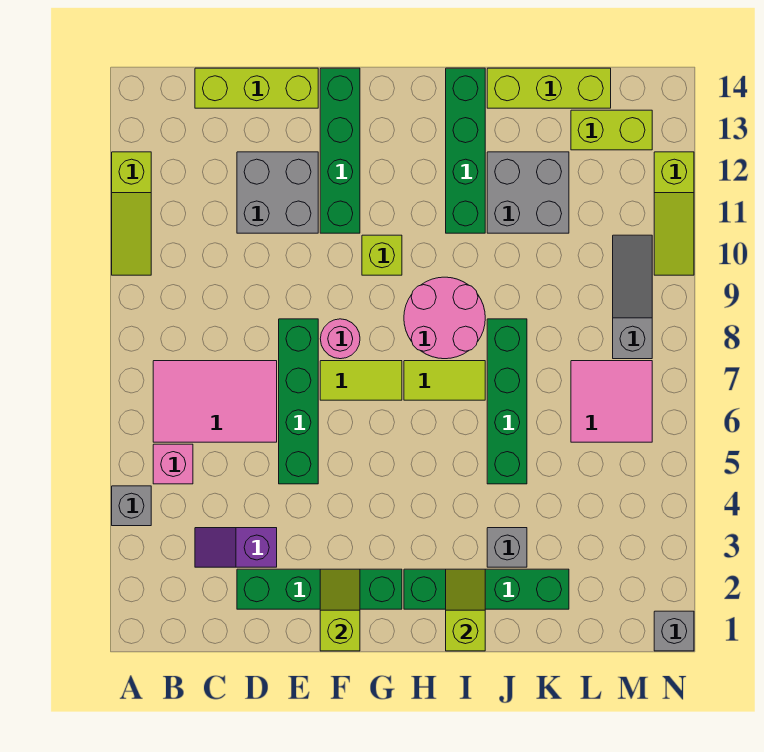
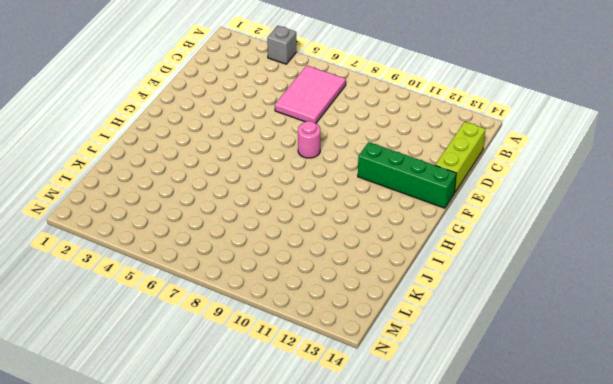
none -> lime slope A10:A12 level 1 top 12
none -> pink brick B5 level 1
none -> purple slope C3:D3 level 1 top D

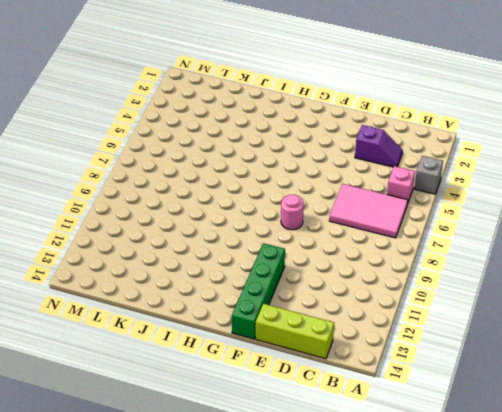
none -> lime slope A10:A12 level 1 top 12
none -> green brick D2:G2 level 1
none -> grey brick D11:E12 level 1

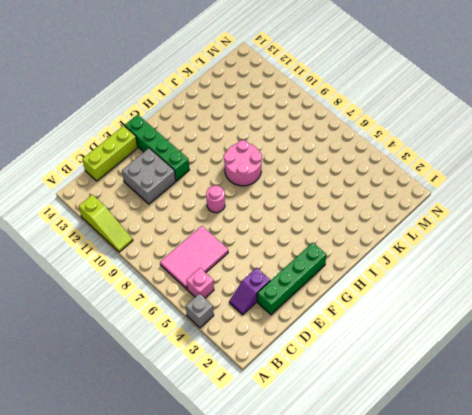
none -> green brick E5:E8 level 1
none -> lime tile F7:G7 level 1
none -> lime brick G10 level 1

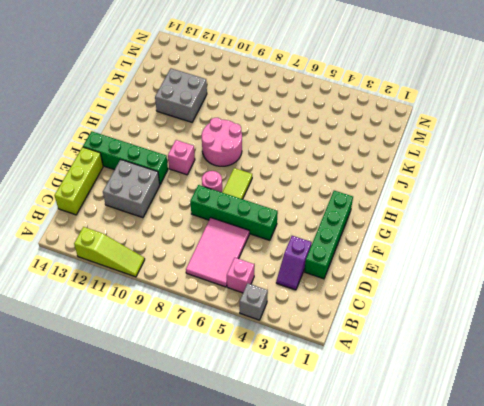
pink brick G10 level 1 -> lime brick G10 level 1
none -> green brick H2:K2 level 1
none -> lime tile H7:I7 level 1
none -> green brick I11:I14 level 1

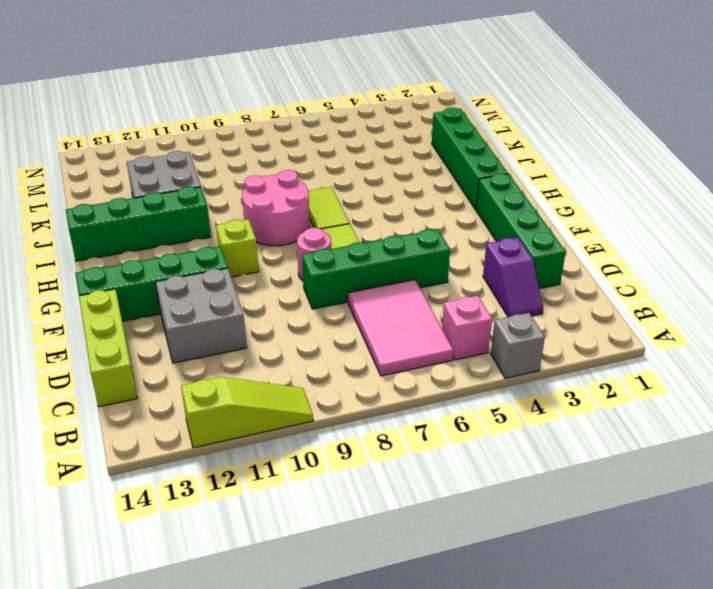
none -> grey brick J3 level 1
none -> green brick J5:J8 level 1
none -> lime brick J14:L14 level 1

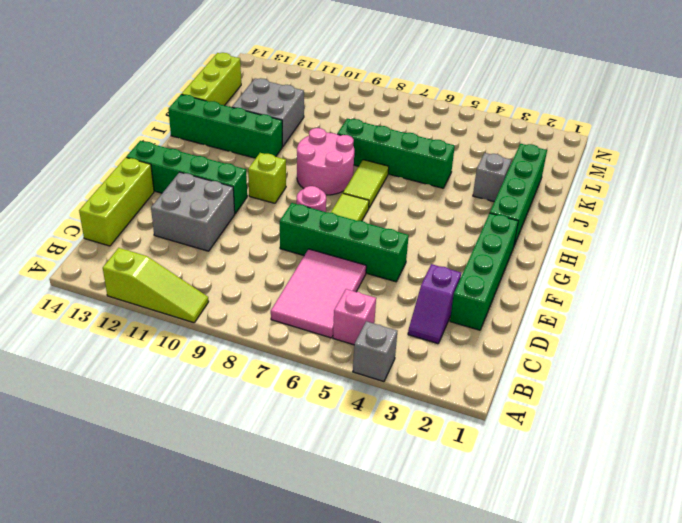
none -> pink tile L6:M7 level 1
none -> lime brick L13:M13 level 1
none -> grey slope M8:M10 level 1 top 8

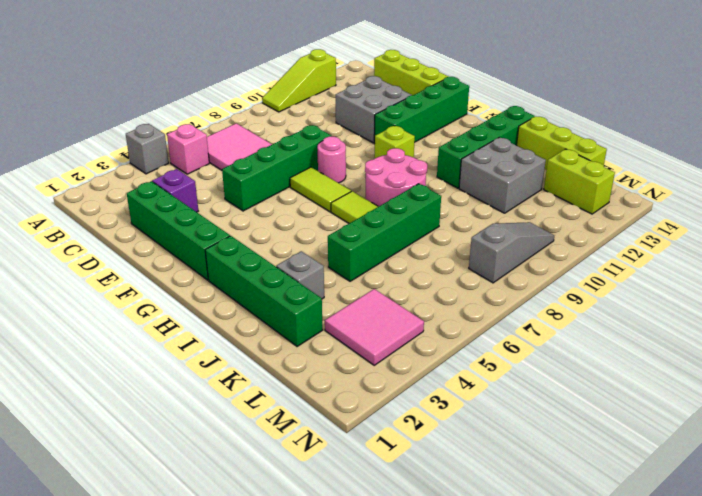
pink tile L3:M4 level 1 -> pink tile L6:M7 level 1
none -> grey brick N1 level 1
none -> lime slope N10:N12 level 1 top 12
none -> lime slope F1:F2 level 2 top 1

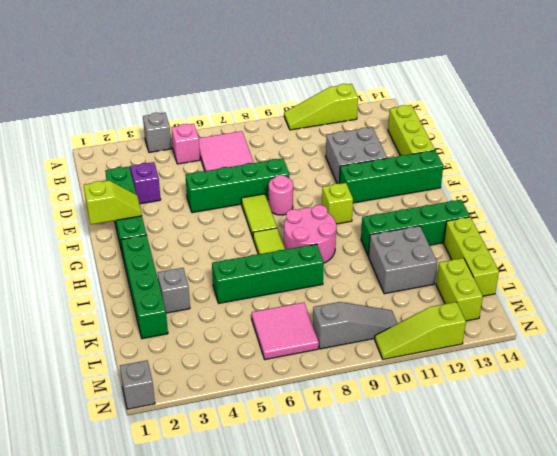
none -> lime slope I1:I2 level 2 top 1

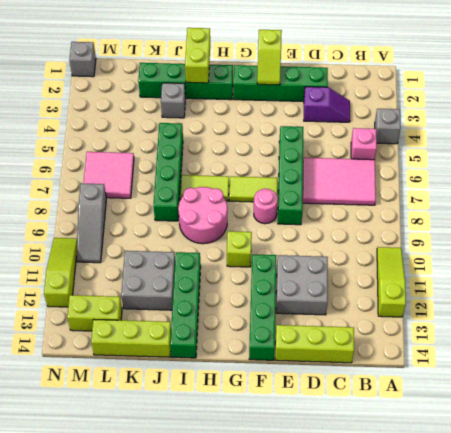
lime brick I1:I2 level 2 -> lime slope I1:I2 level 2 top 1

